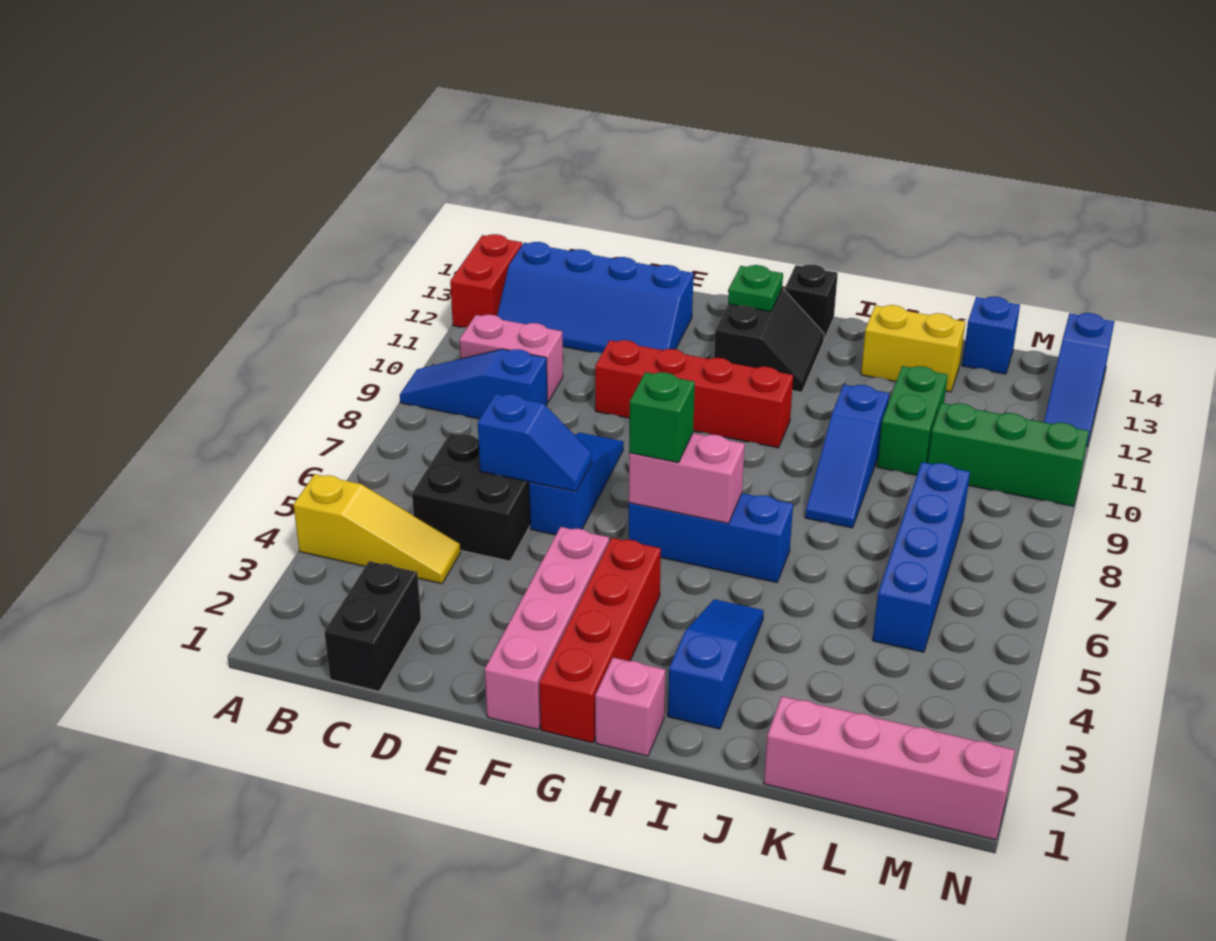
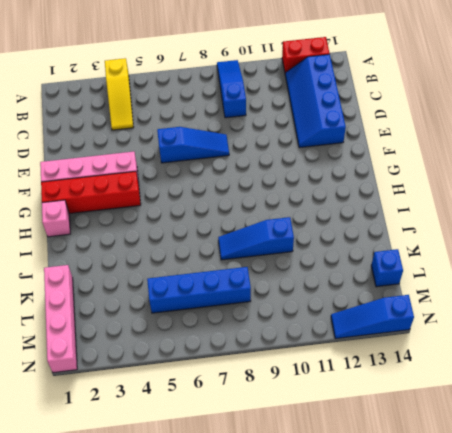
none -> pink brick B10:C10 level 1
none -> black brick C1:C2 level 1
none -> black brick C5:D6 level 1

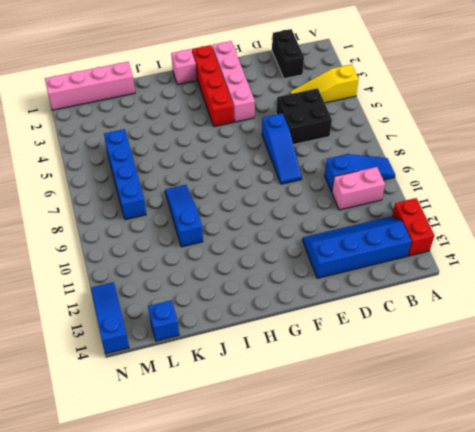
none -> red brick E10:H10 level 1
none -> blue brick G6:I6 level 1
none -> black slope G12:H13 level 1 top G

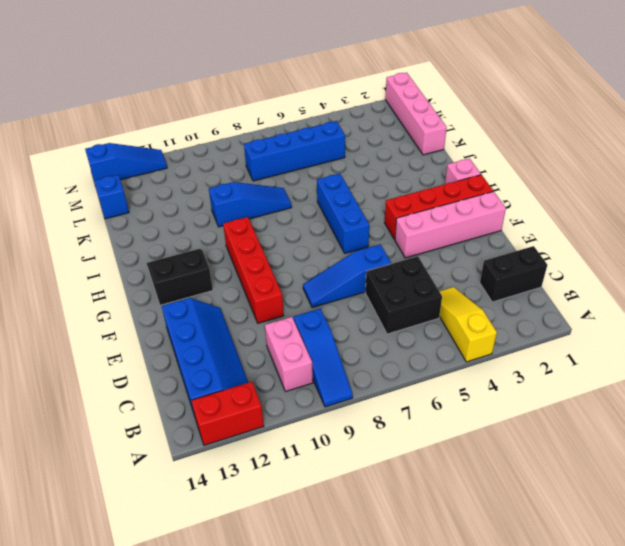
none -> black brick H14 level 1
none -> blue slope I2:I4 level 1 top 2
none -> yellow brick J13:K13 level 1

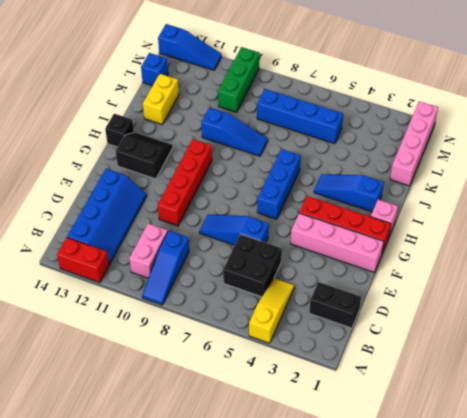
none -> green brick K10:K11 level 1
none -> blue slope D6:E6 level 2 top D
none -> pink brick G6:H6 level 2

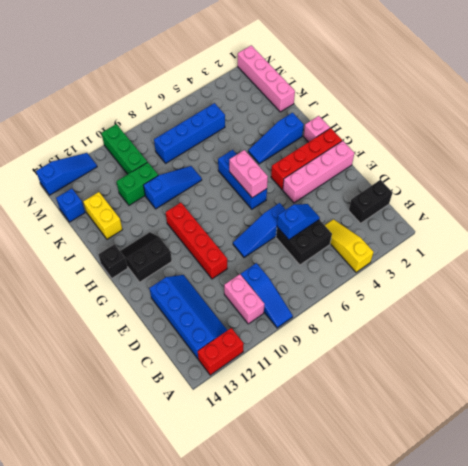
blue slope D5:D6 level 2 top 6 -> blue slope D6:E6 level 2 top D
none -> green plate G13 level 2
none -> green brick G6 level 3

